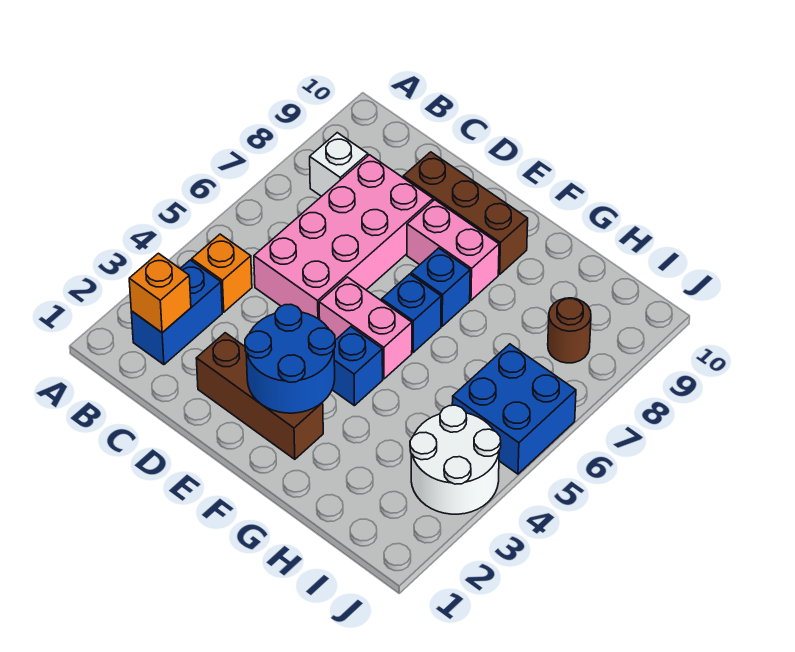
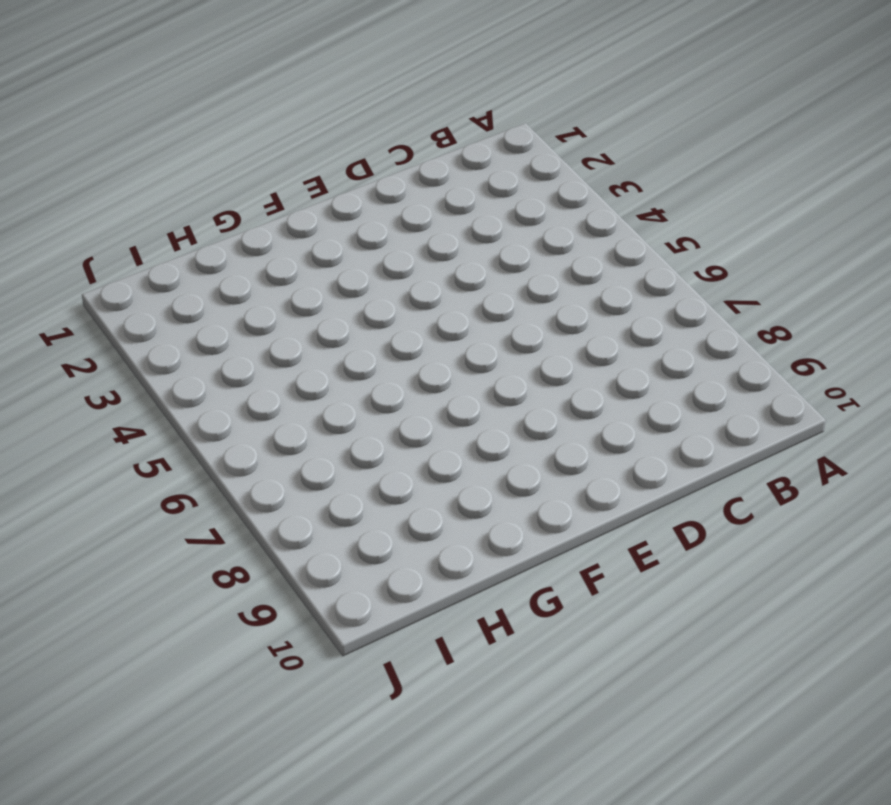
none -> blue brick B2:B3 level 1
none -> orange brick B4 level 1
none -> white brick B8 level 1

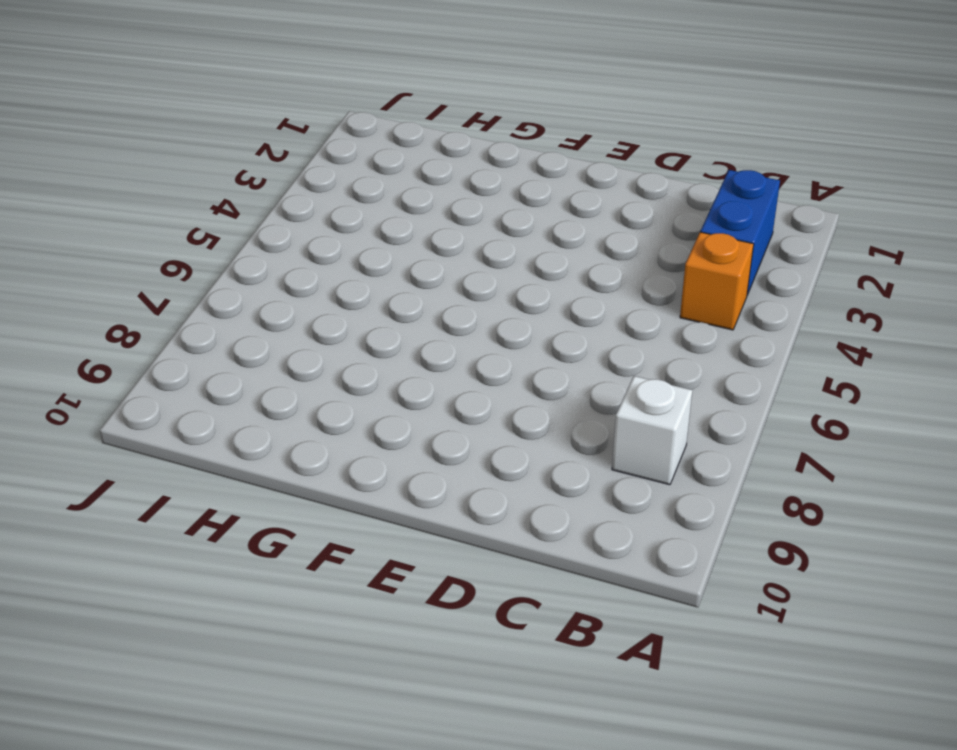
none -> pink brick C5:D8 level 1
none -> brown brick D2:F2 level 1
none -> brown brick D9:F9 level 1

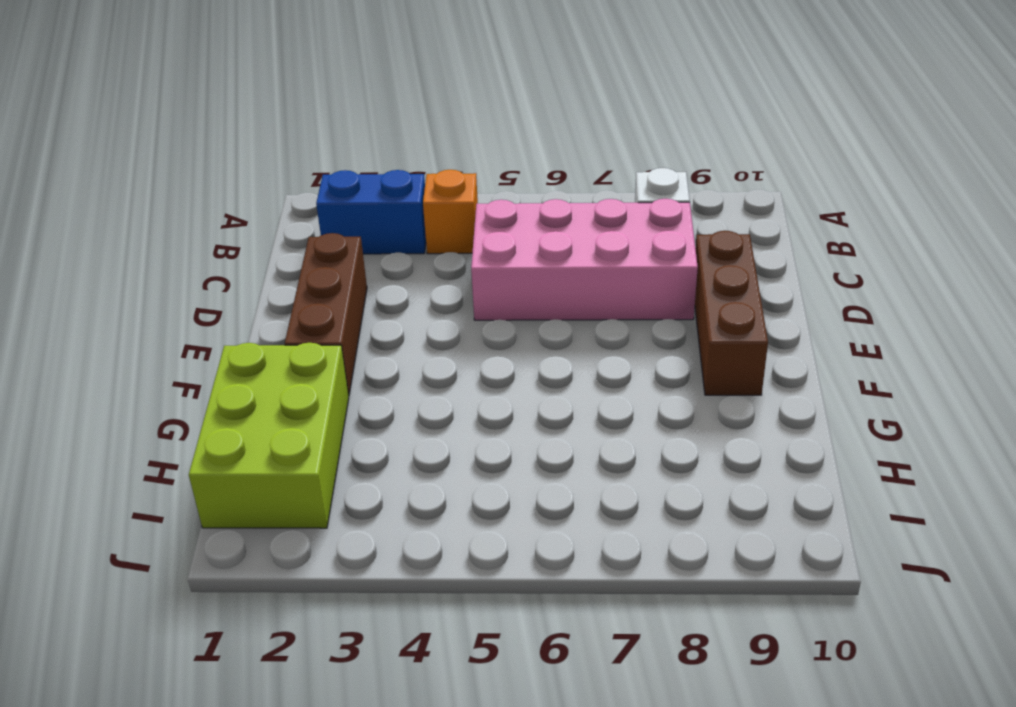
lime brick G1:I2 level 1 -> none
none -> pink brick E5:F5 level 1
none -> pink brick E8:F8 level 1
none -> blue brick F4 level 1

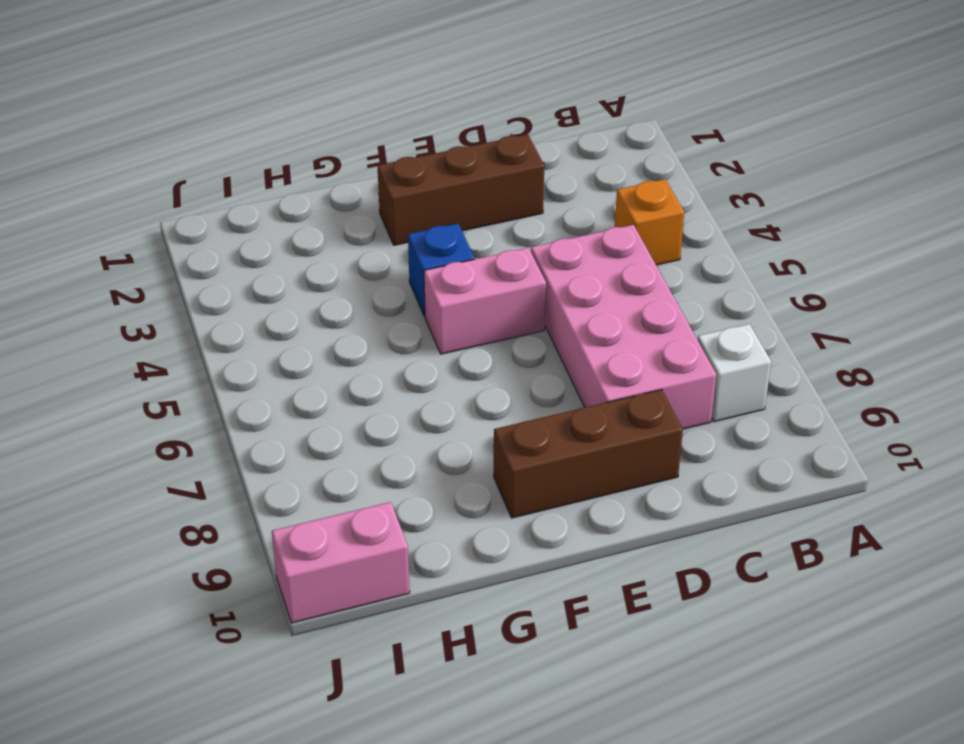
pink brick I10:J10 level 1 -> pink brick E8:F8 level 1
none -> blue brick B2:B3 level 1
none -> blue brick F6 level 1
none -> blue brick F7 level 1

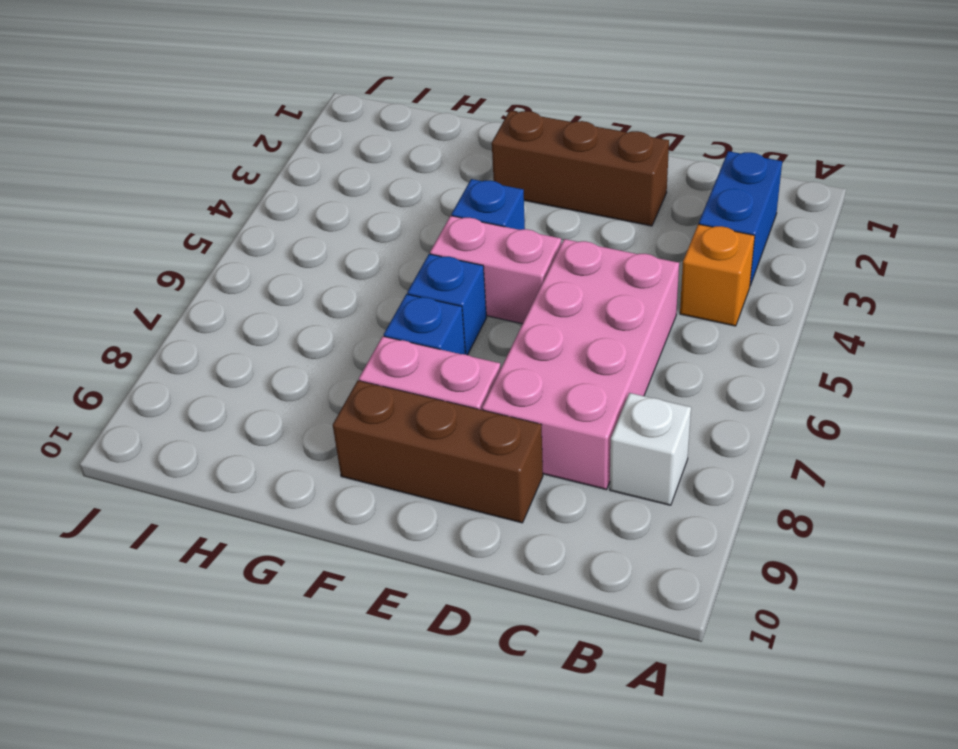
none -> white round brick I3:J4 level 1
none -> blue brick I5:J6 level 1
none -> brown round brick I8 level 1

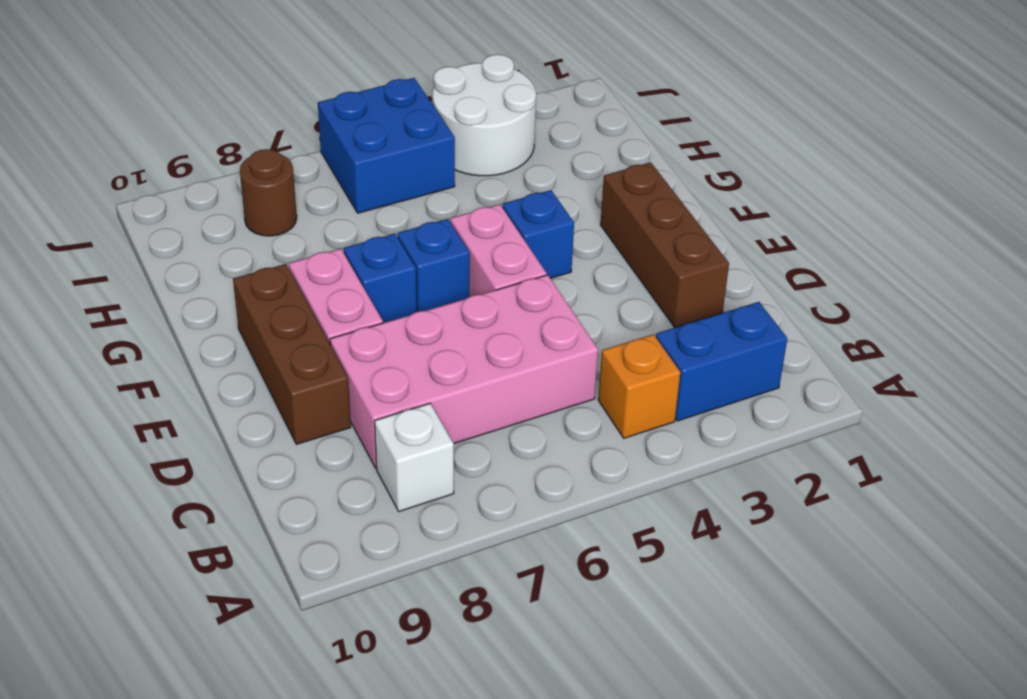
none -> orange brick B2 level 2
none -> blue round brick E2:F3 level 2

